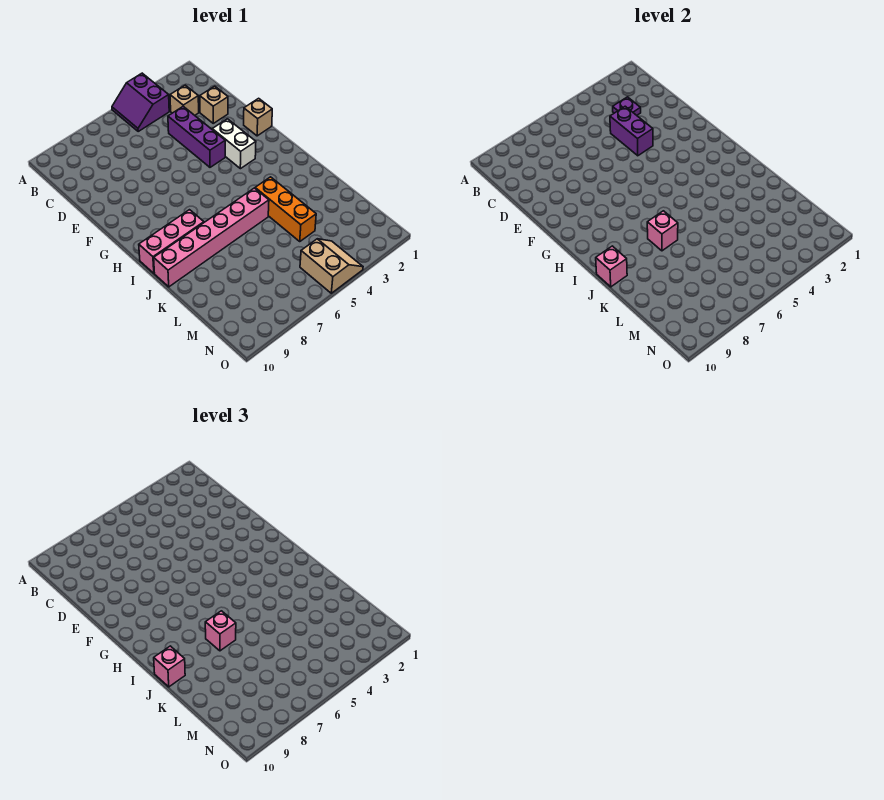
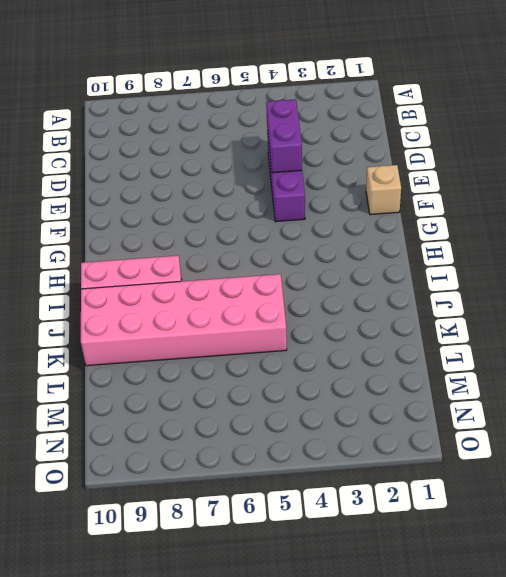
pink brick J5:K10 level 1 -> pink brick J5:J10 level 1
none -> purple slope A4:B5 level 1 top 4
none -> tan brick C3 level 1
none -> tan brick D2 level 1

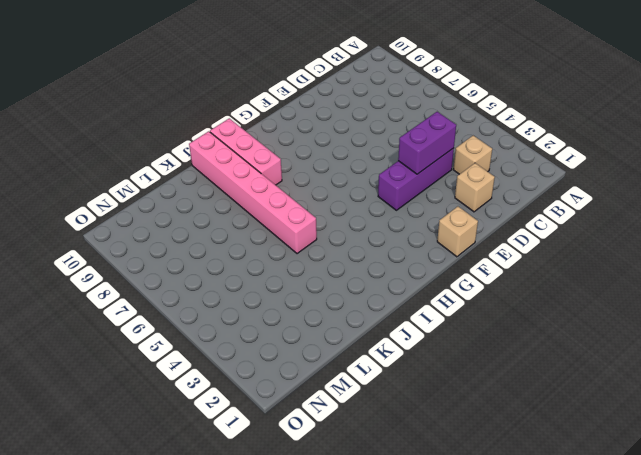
none -> purple slope A4:B5 level 1 top 4
none -> white brick F3:G3 level 1
none -> orange brick J4:L4 level 1

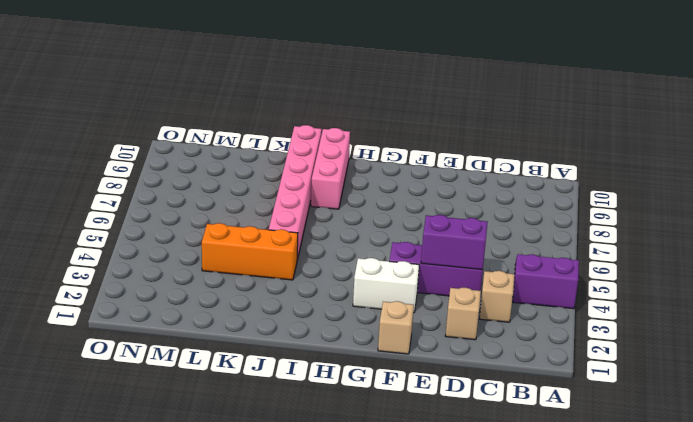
none -> tan slope N4:O5 level 1 top 5
none -> purple plate C3 level 2
none -> pink brick J7 level 2

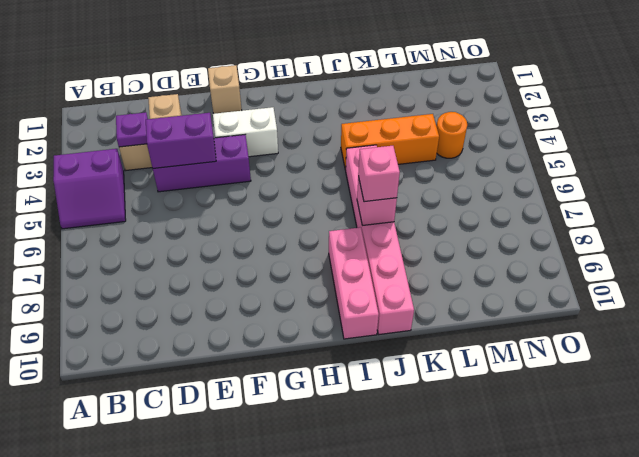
orange round brick M4 level 1 -> none
none -> tan slope N4:O5 level 1 top 5
none -> pink brick J10 level 2
none -> pink brick J10 level 3

